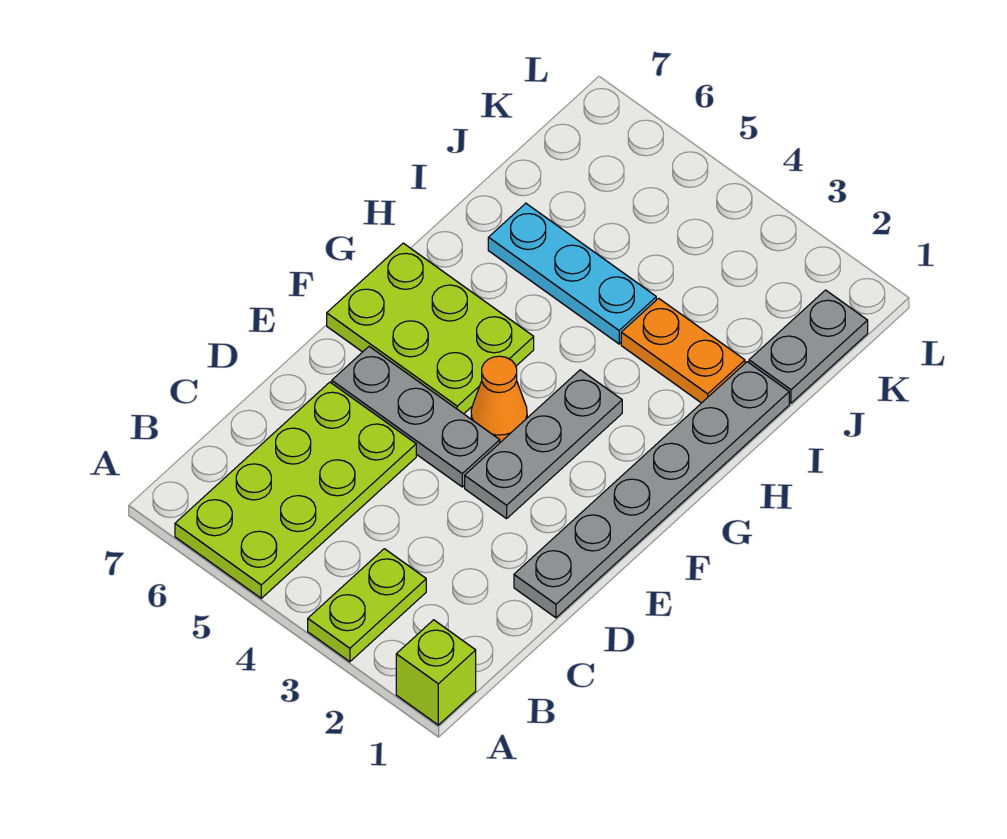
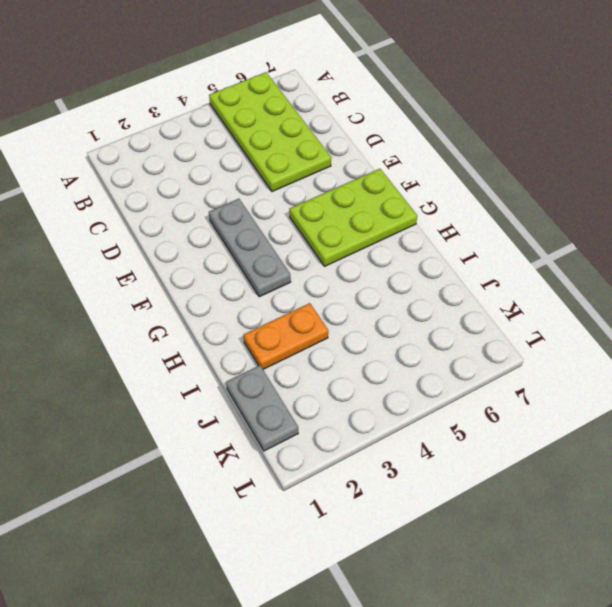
none -> lime brick A1 level 1
none -> lime plate A3:B3 level 1

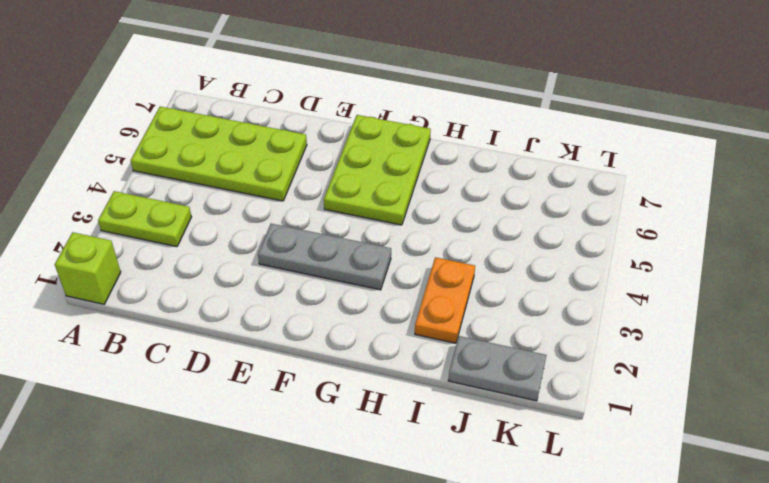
none -> grey plate D1:I1 level 1
none -> grey plate E4:E6 level 1

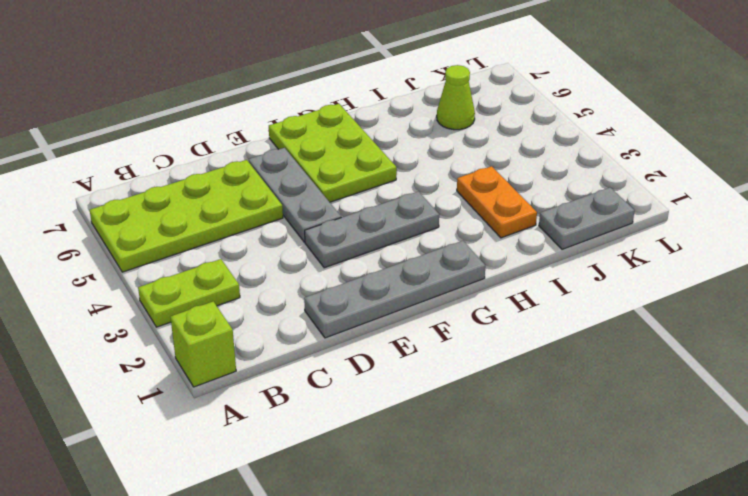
grey plate D1:G1 level 1 -> grey plate D1:I1 level 1
lime cone J6 level 1 -> none
none -> orange cone F4 level 1
none -> cyan plate I4:I6 level 1

